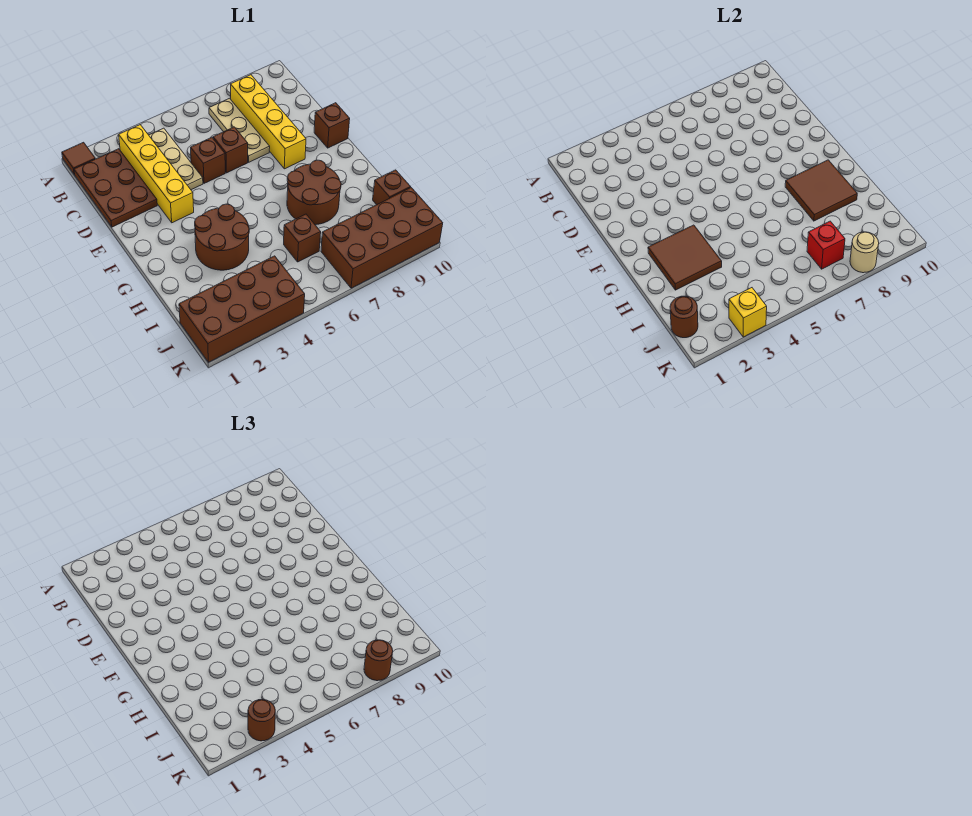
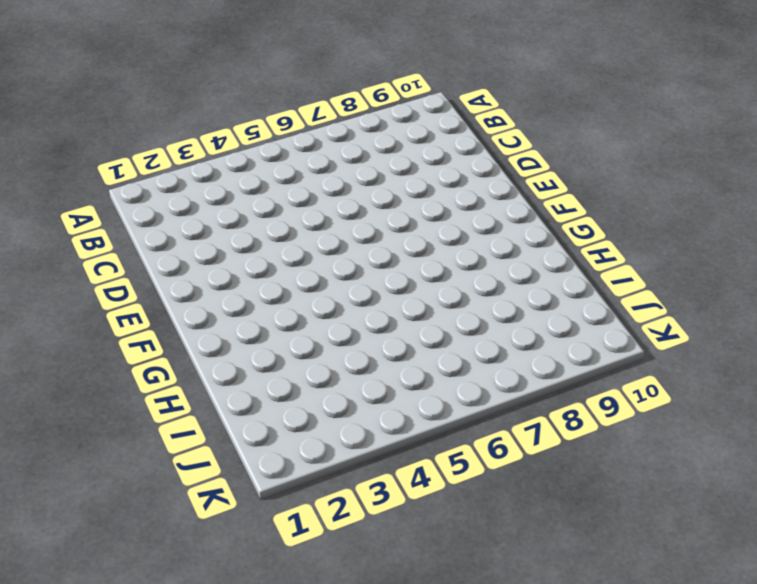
none -> brown tile A1 level 1
none -> brown plate B1:D2 level 1
none -> yellow brick B3:E3 level 1

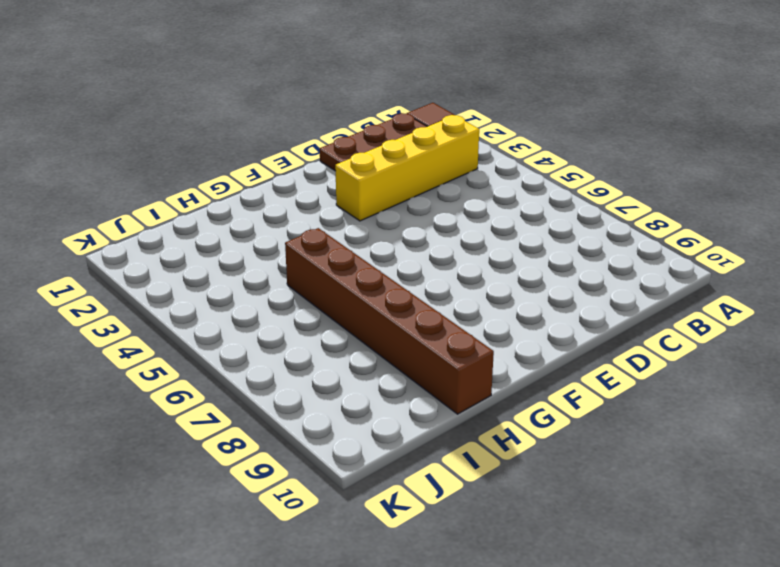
brown brick H5:H10 level 1 -> brown round brick G7:H8 level 1
none -> tan plate B4:D4 level 1
none -> tan plate B7:D7 level 1
none -> yellow brick B8:E8 level 1

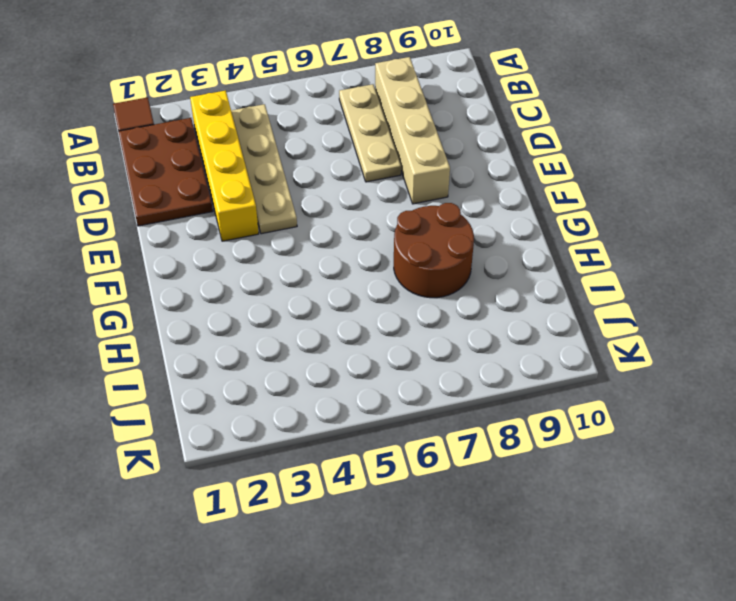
tan plate B4:E4 level 1 -> tan plate B4:D4 level 1
tan brick B8:E8 level 1 -> yellow brick B8:E8 level 1
none -> brown brick D5 level 1
none -> brown brick D6 level 1
none -> brown brick E10 level 1

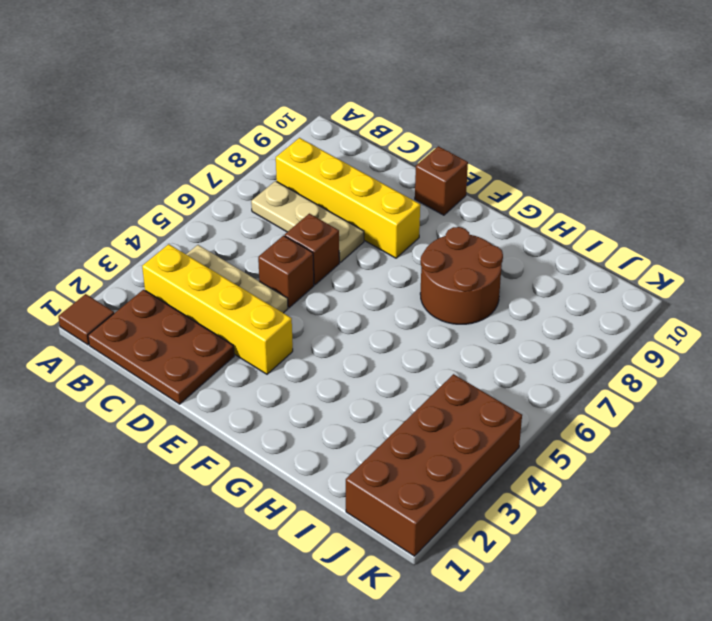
none -> brown round brick G3:H4 level 1
none -> brown brick I6 level 1
none -> brown brick I10 level 1

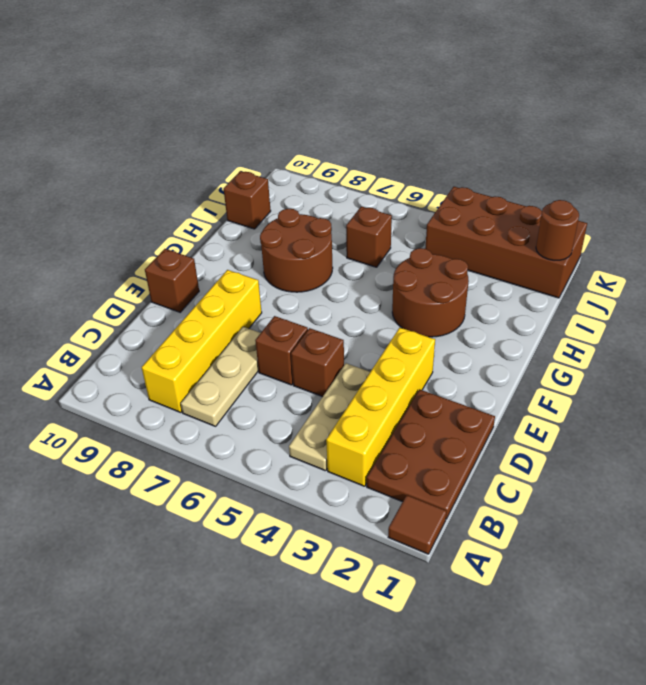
none -> brown brick J7:K10 level 1
none -> brown tile G2:H3 level 2
none -> brown tile G8:H9 level 2

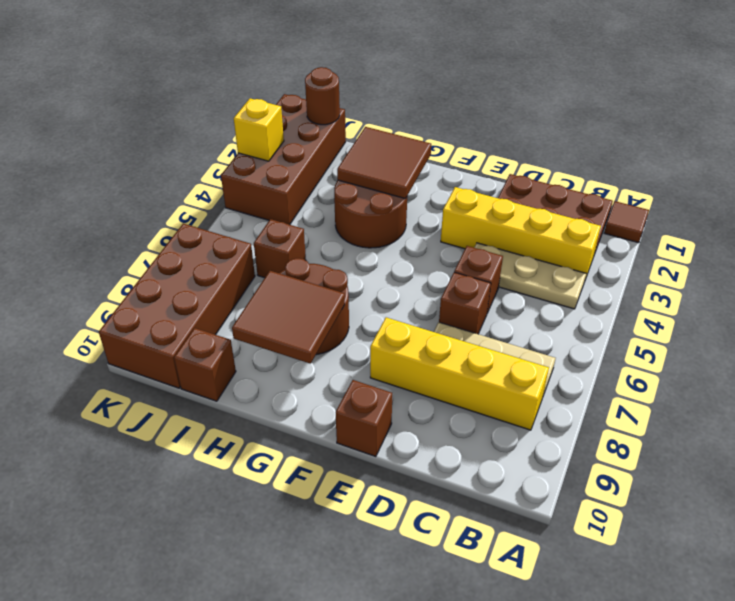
none -> red brick J7 level 2
none -> tan round brick K8 level 2
none -> brown round brick K3 level 3

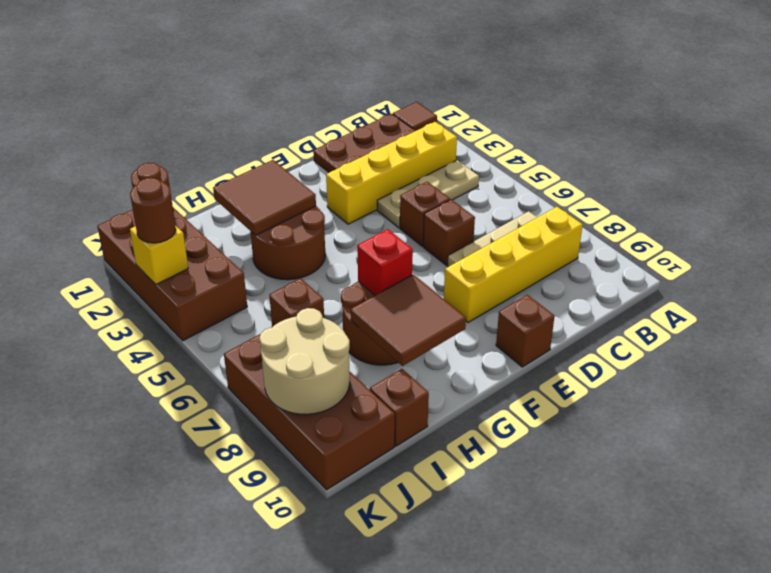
red brick G7 level 2 -> red brick J7 level 2
tan round brick J8:K9 level 2 -> tan round brick K8 level 2
none -> brown round brick K8 level 3

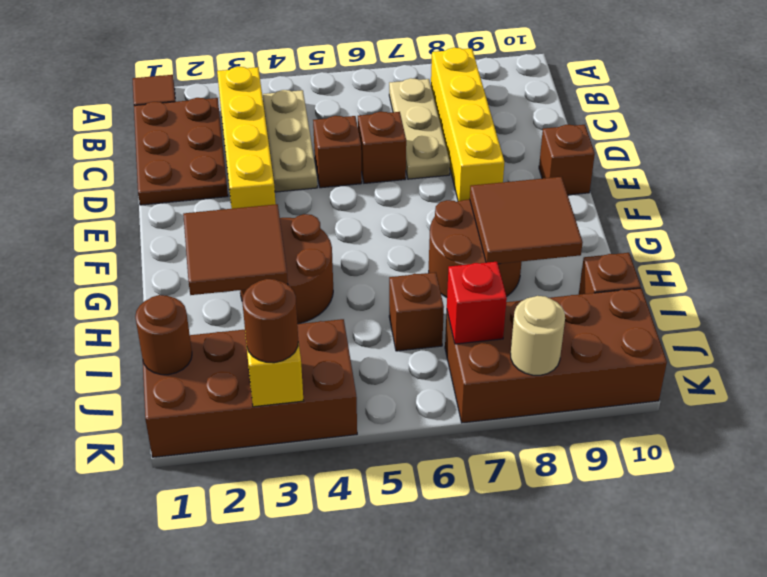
none -> brown round brick K8 level 3

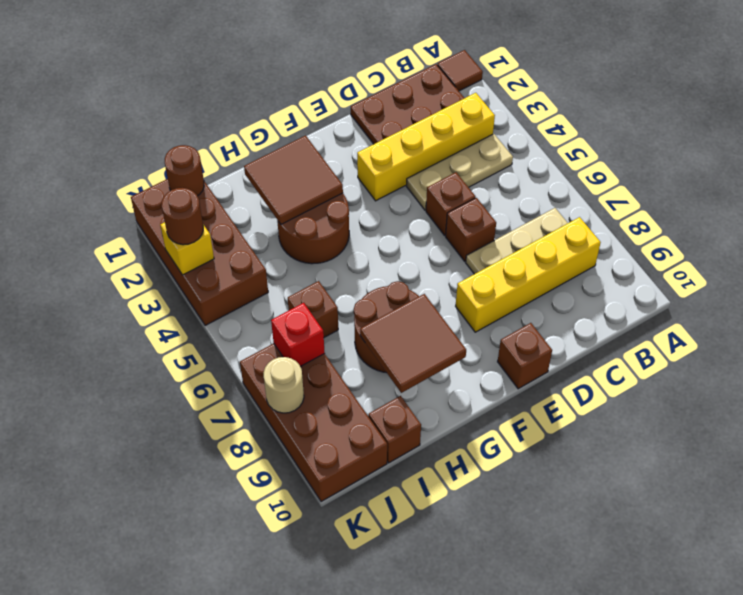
none -> brown round brick K8 level 3

